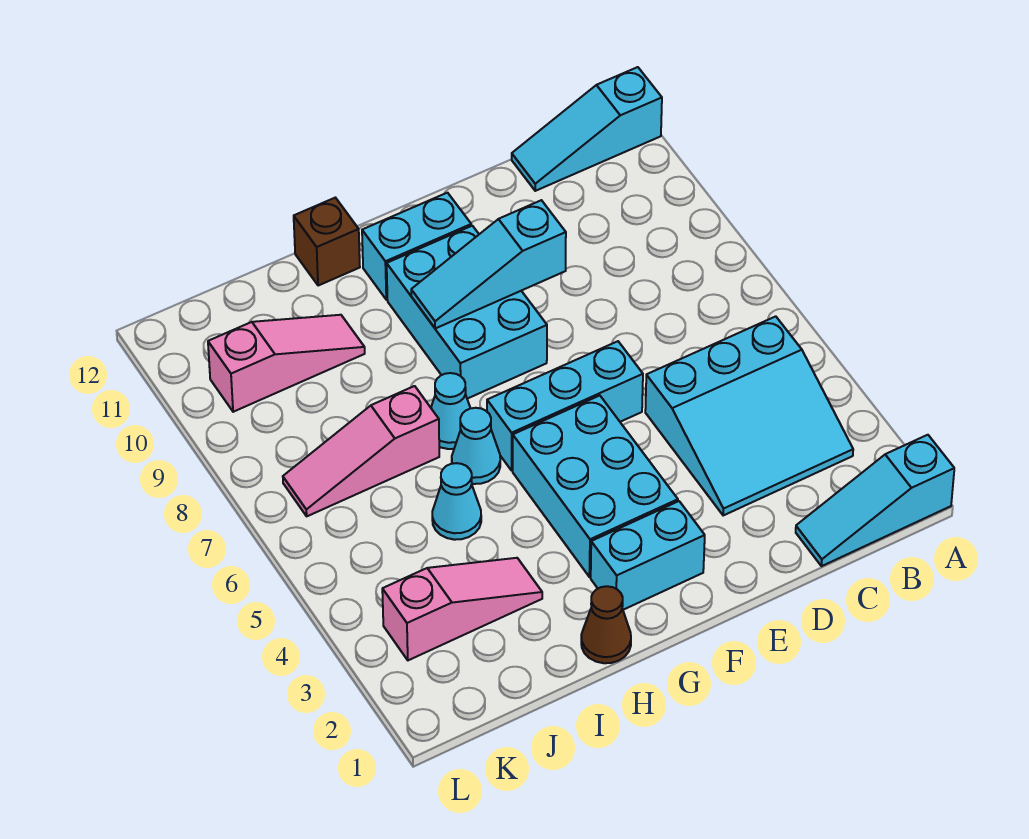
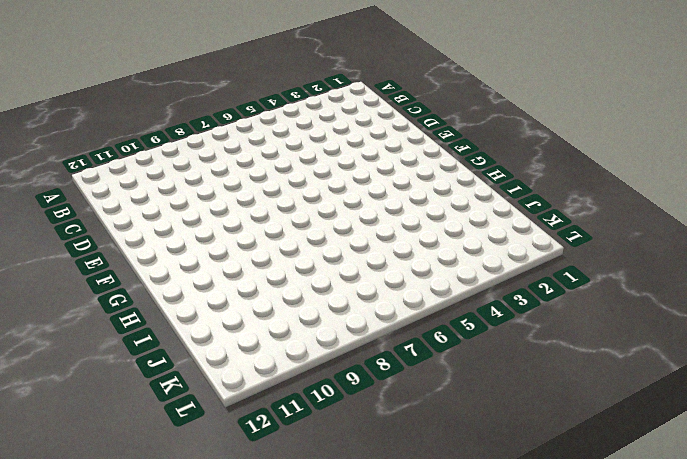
none -> cyan slope A1:C1 level 1 top A
none -> cyan slope A12:C12 level 1 top A
none -> cyan slope B3:D5 level 1 top 5

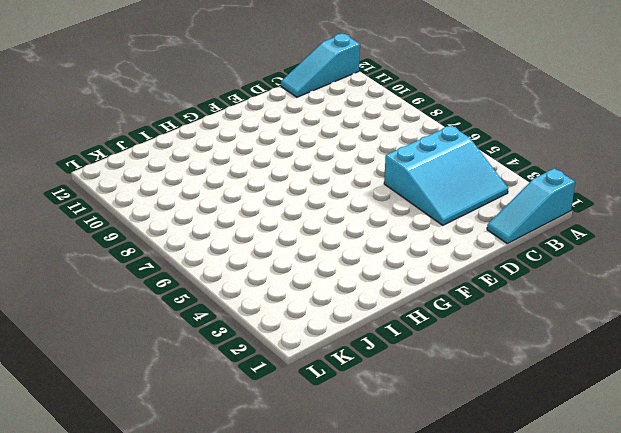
none -> cyan brick E6:G6 level 1
none -> cyan brick F2:G2 level 1
none -> cyan brick F3:G5 level 1

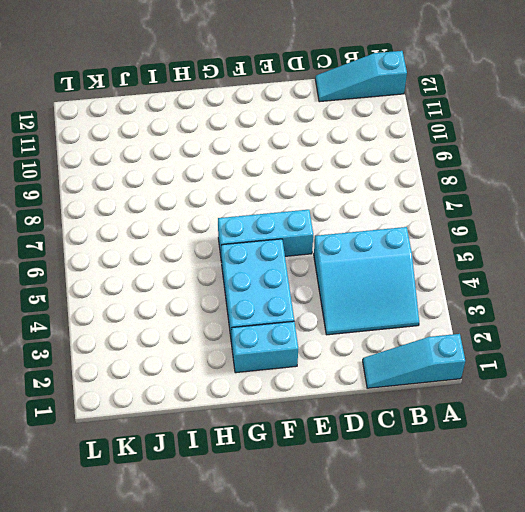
none -> cyan brick F8:G10 level 1
none -> cyan brick F11:G11 level 1
none -> brown cone H1 level 1

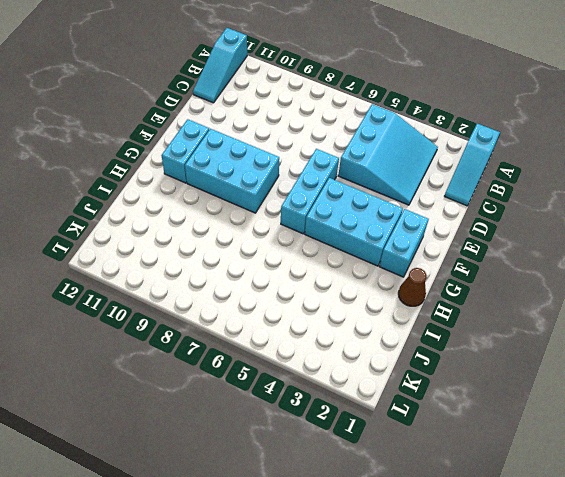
none -> cyan cone H6 level 1
none -> cyan cone H7 level 1
none -> brown brick H12 level 1

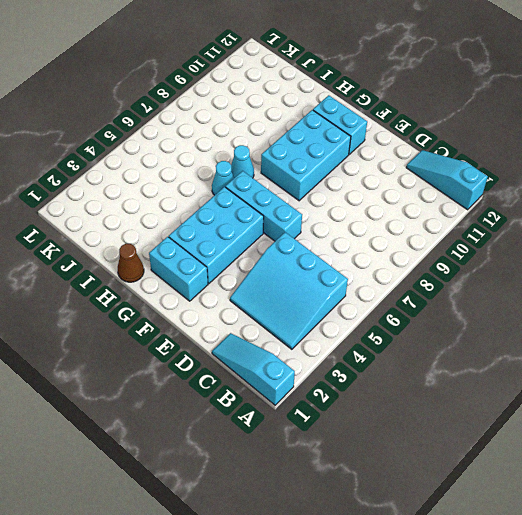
none -> brown brick H12 level 1
none -> pink slope I3:K3 level 1 top K
none -> cyan cone I5 level 1

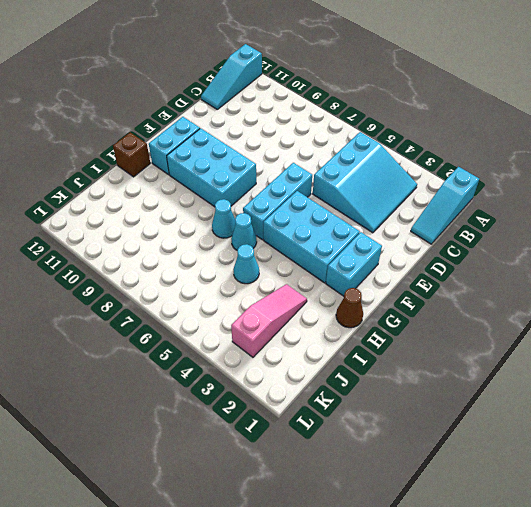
none -> pink slope I7:K7 level 1 top I
none -> pink slope I10:K10 level 1 top K
none -> cyan slope E9:G9 level 2 top E

